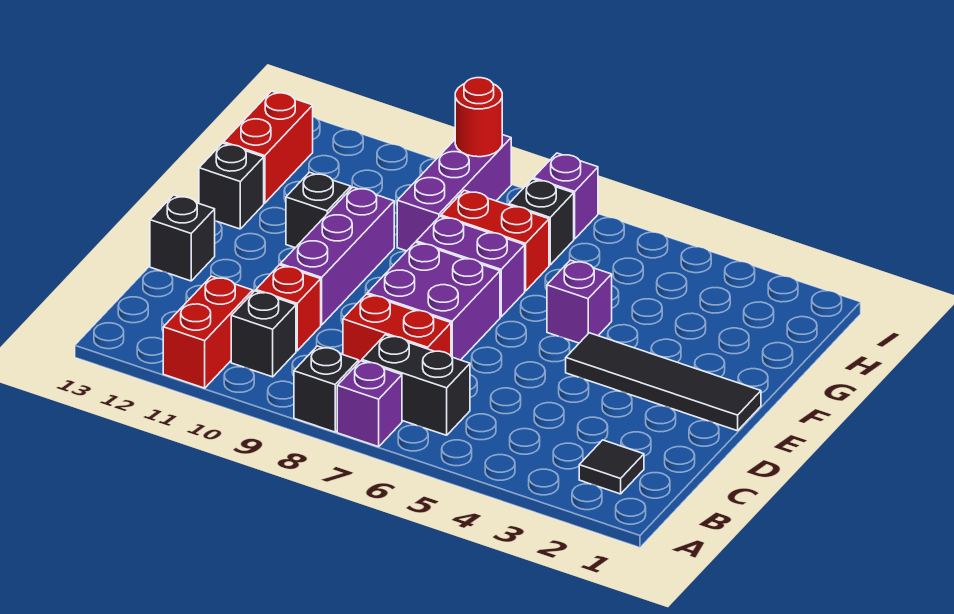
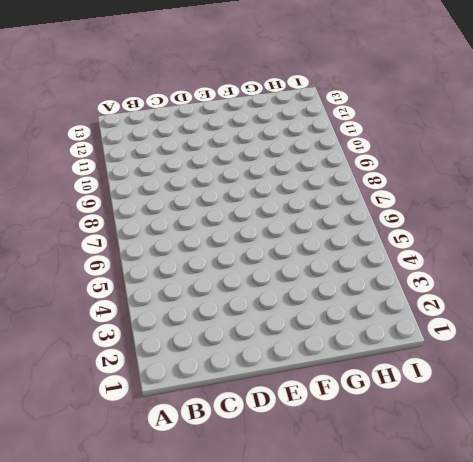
none -> purple brick A7 level 1
none -> black brick A8 level 1
none -> red brick A11:B11 level 1

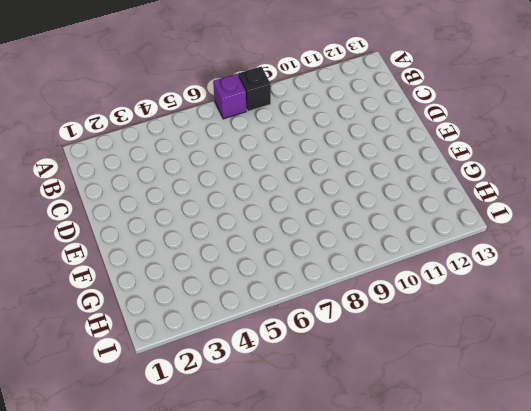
none -> red brick A11:B11 level 1
none -> black tile B2 level 1
none -> black brick B6:B7 level 1

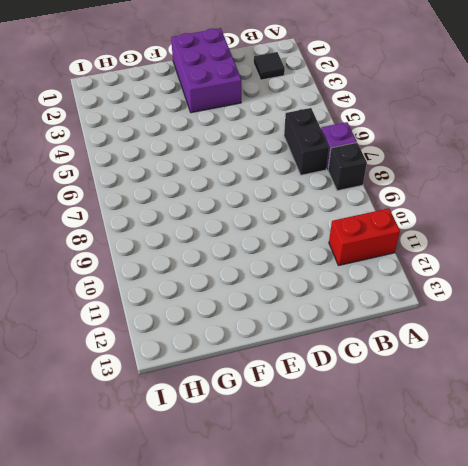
purple brick D1:E3 level 1 -> black tile E1:E4 level 1
none -> black brick B10 level 1
none -> red brick C7:C8 level 1
none -> red brick C10 level 1

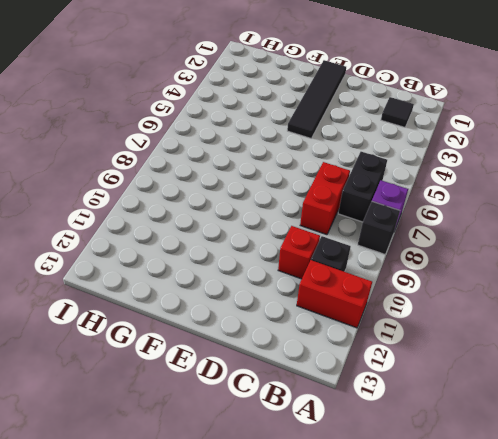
none -> purple brick D7:E8 level 1
none -> purple brick D10:F10 level 1
none -> black brick D13 level 1

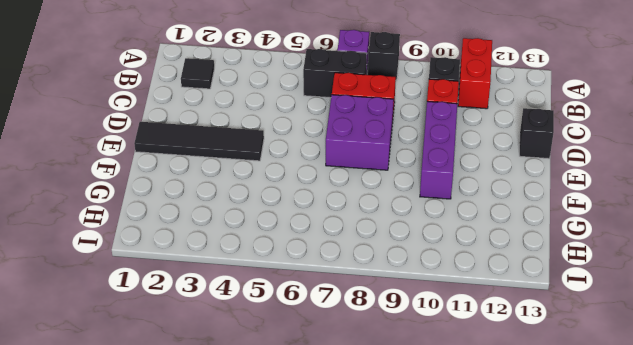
none -> purple brick F5 level 1
none -> purple brick F7:F8 level 1
none -> black brick F11 level 1

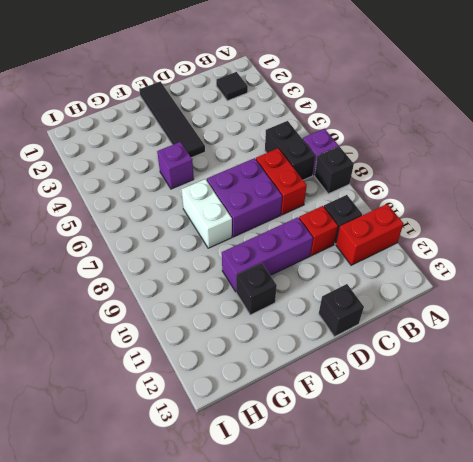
white brick F7:F8 level 1 -> purple brick F7:F8 level 1
none -> black brick F13 level 1
none -> red brick G7:G8 level 1
none -> purple brick G9:I9 level 1

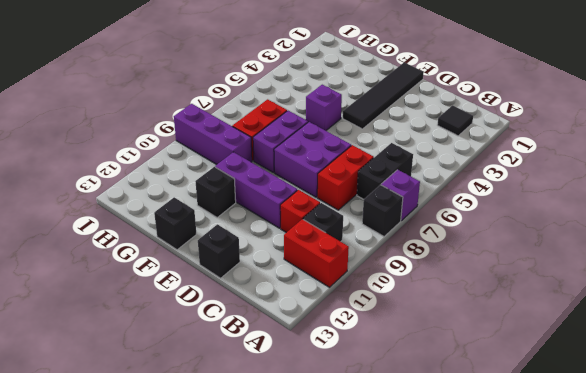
none -> red brick G13:H13 level 1
none -> black brick H7 level 1
none -> purple brick I7 level 1

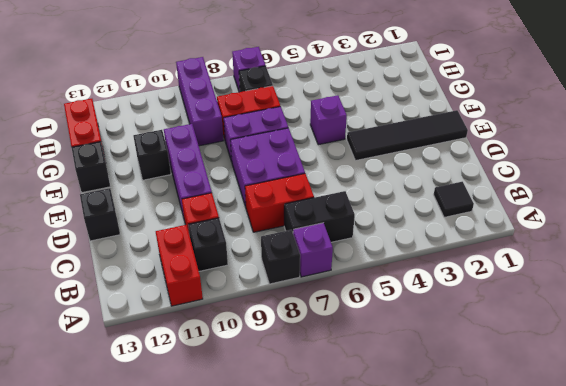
none -> red round brick I9 level 2

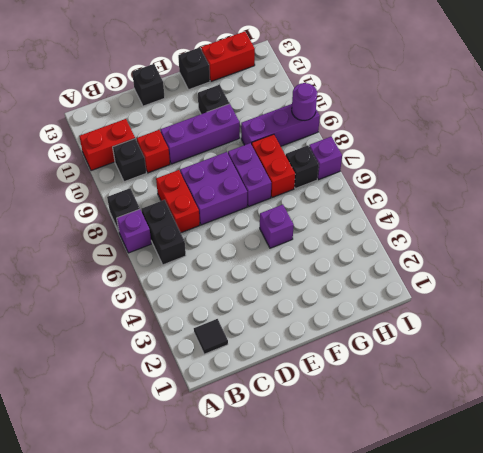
purple round brick I9 level 2 -> red round brick I9 level 2
none -> black tile E1:E4 level 1

